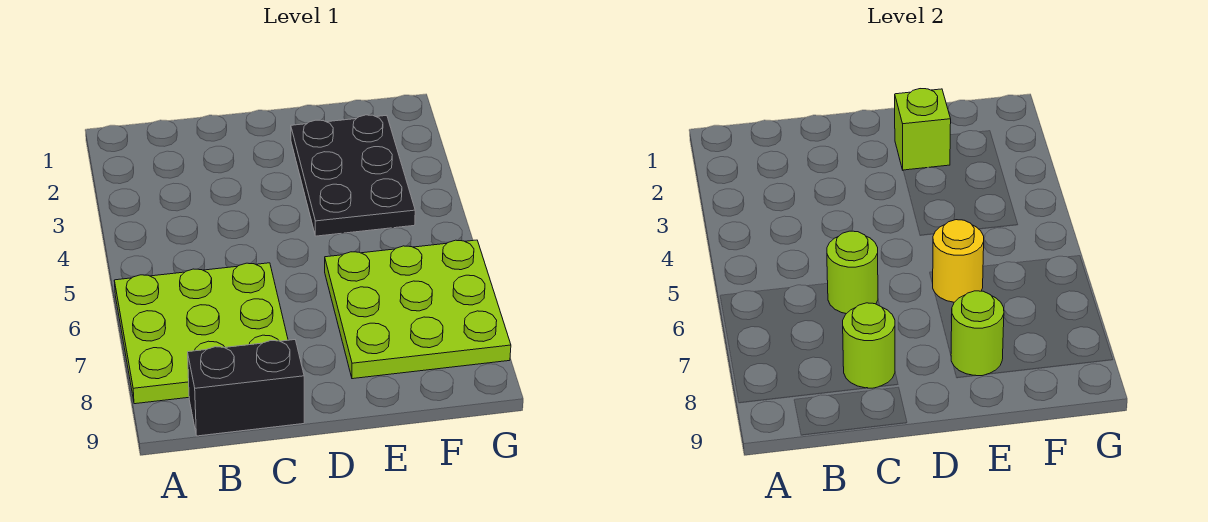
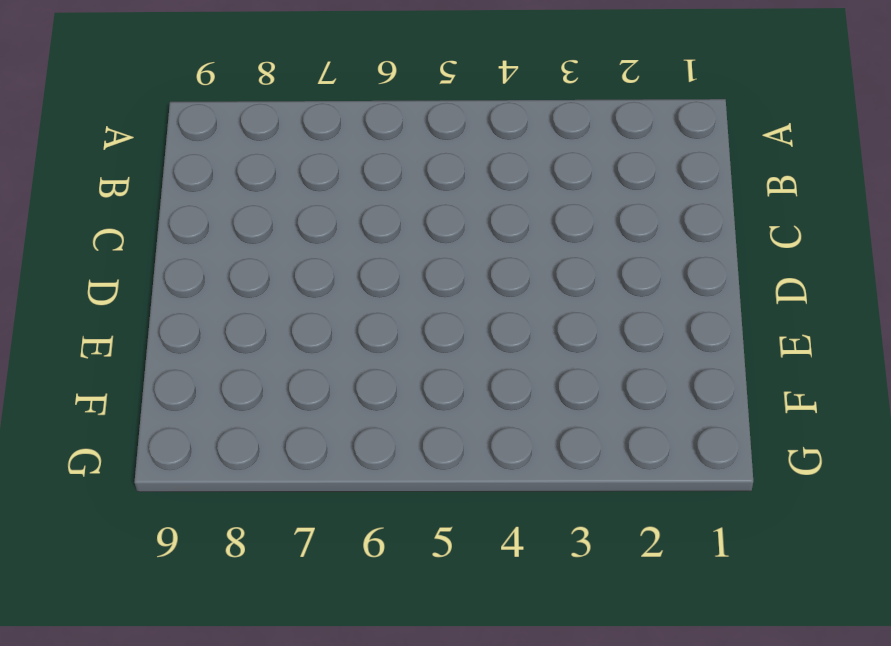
none -> lime plate A6:C8 level 1
none -> black brick B9:C9 level 1

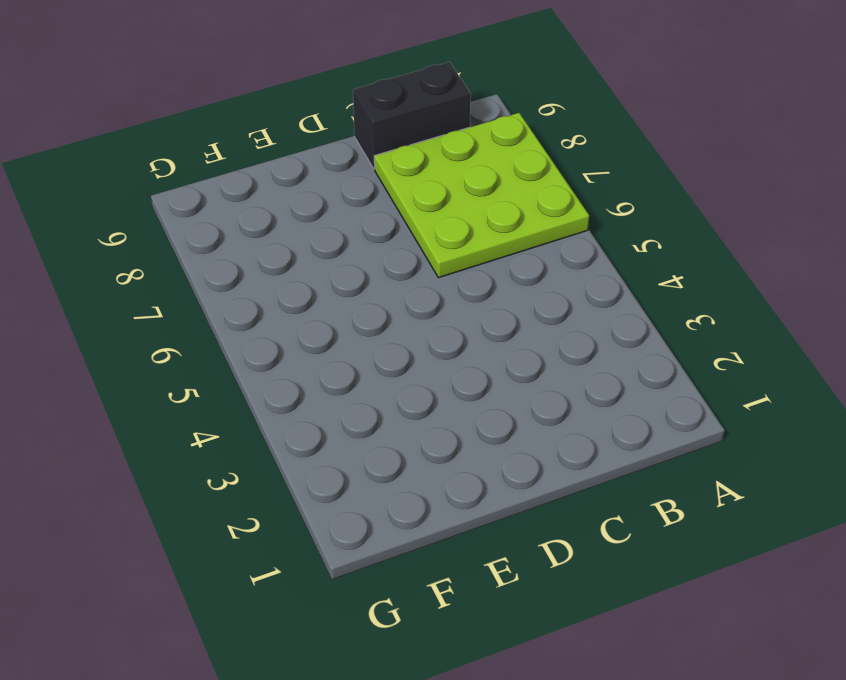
none -> black plate E2:F4 level 1
none -> lime plate E6:G8 level 1

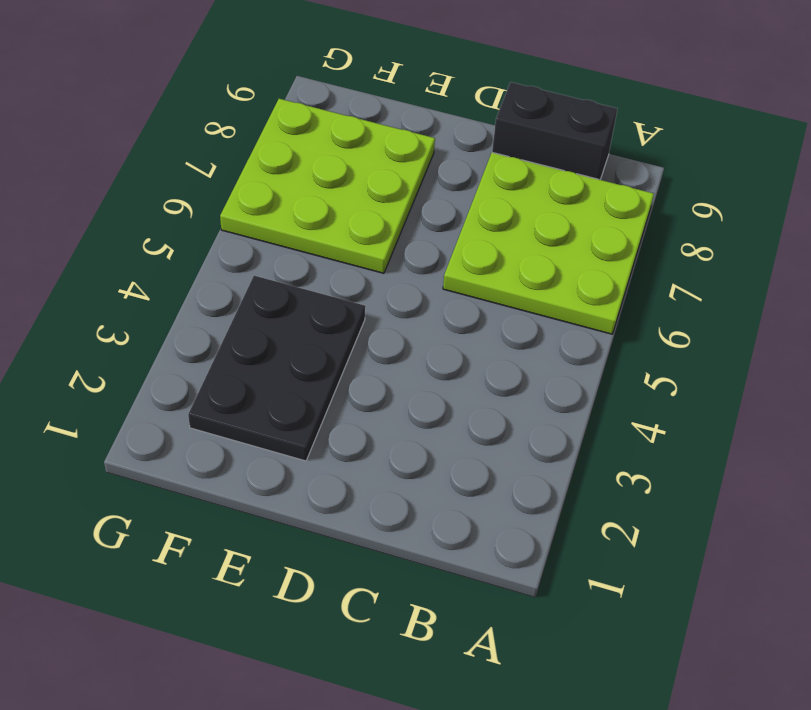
none -> lime round brick C6 level 2
none -> lime round brick C8 level 2

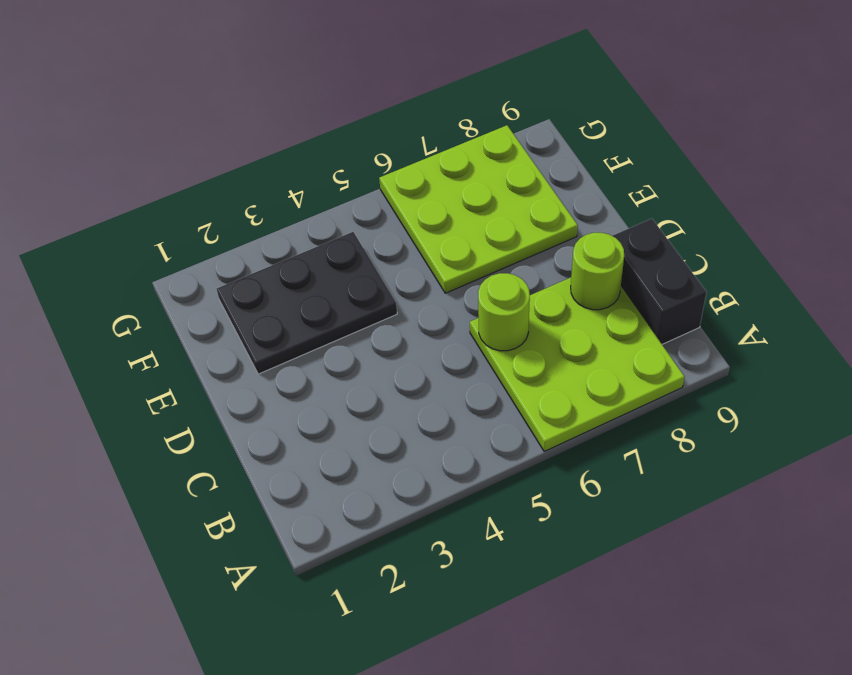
none -> lime brick E2 level 2
none -> yellow round brick E6 level 2

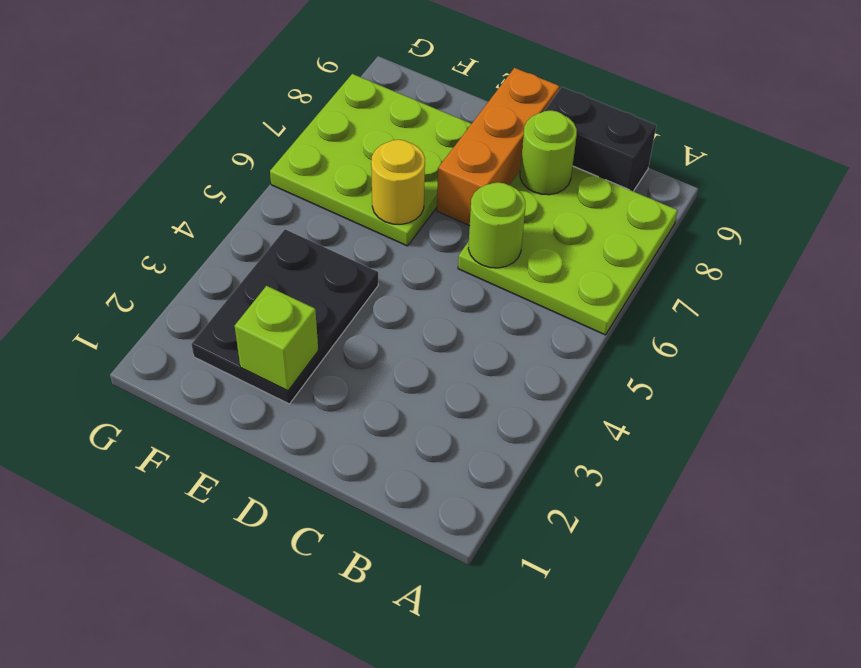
orange brick D7:D9 level 1 -> none
none -> lime round brick E8 level 2

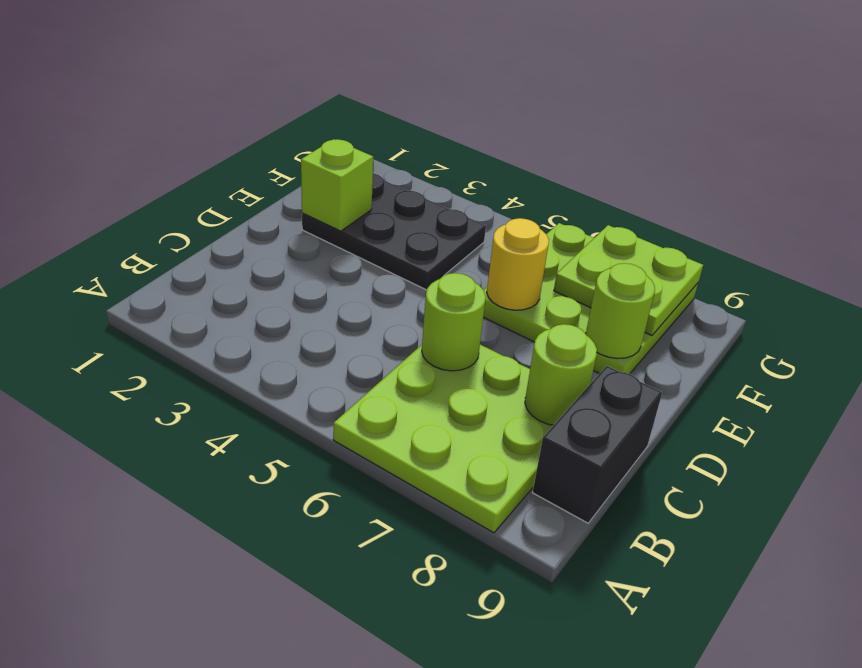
lime plate F7:G8 level 2 -> none

